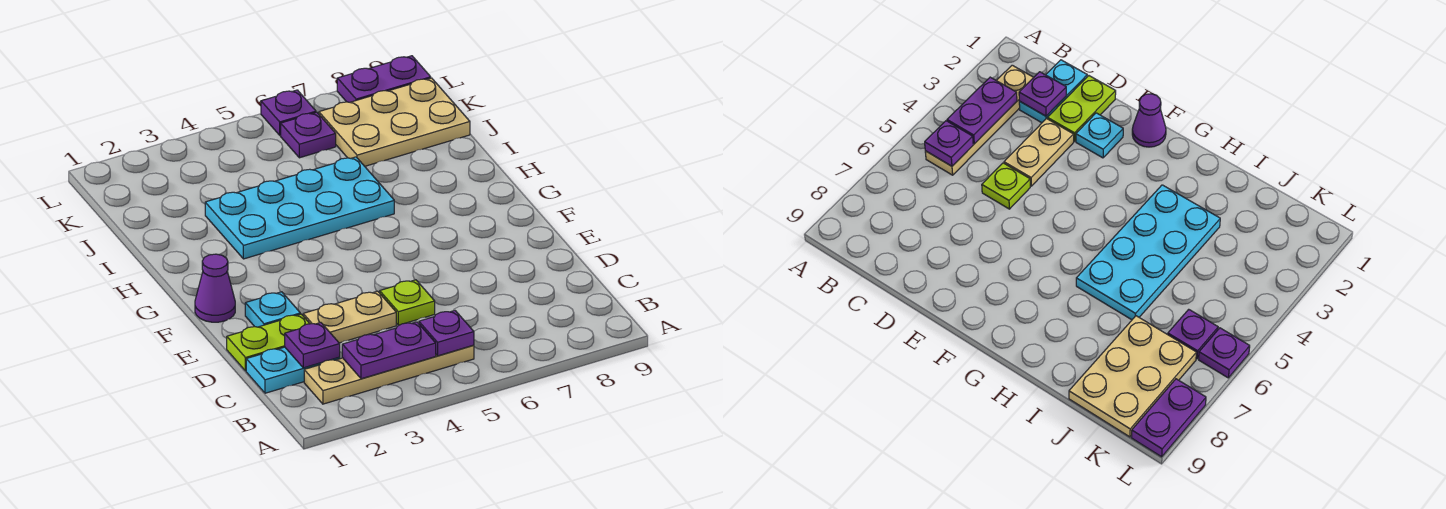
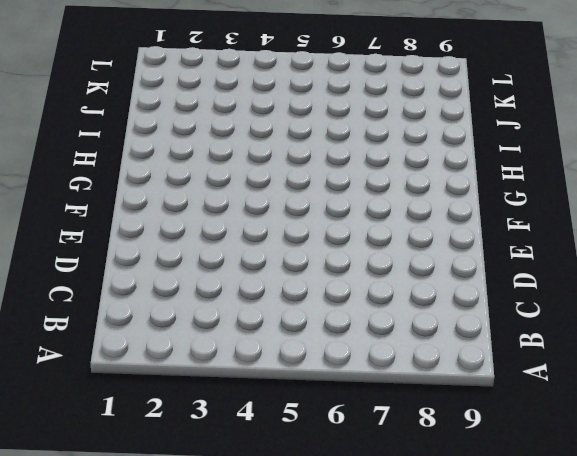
none -> tan plate B2:B5 level 1
none -> cyan plate C1:C2 level 1
none -> lime plate D1:D2 level 1

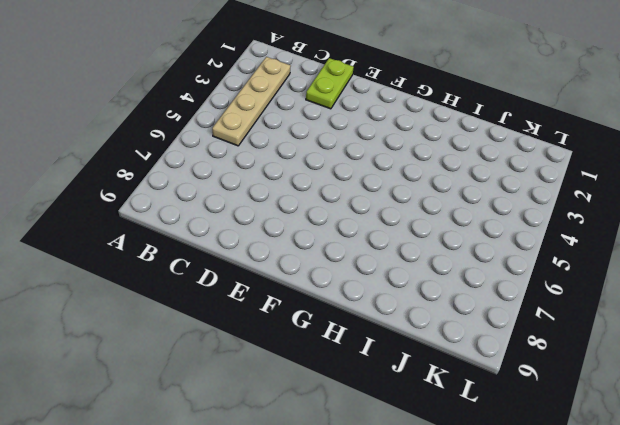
none -> cyan plate C1:C2 level 1
none -> tan plate D3:D4 level 1
none -> lime plate D5 level 1

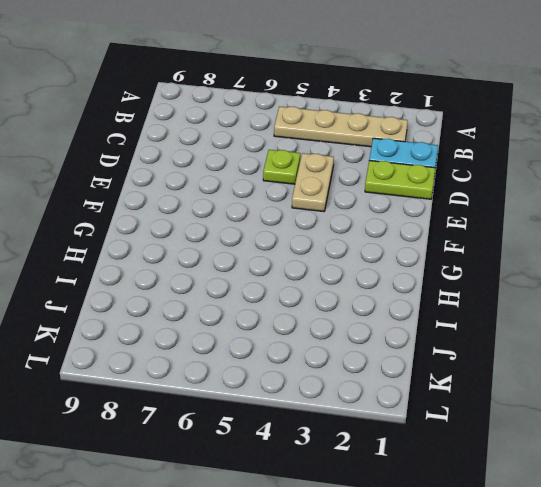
tan plate D4:E4 level 1 -> tan plate D3:D4 level 1
none -> cyan plate E2 level 1
none -> purple cone F1 level 1
none -> cyan plate H3:I6 level 1

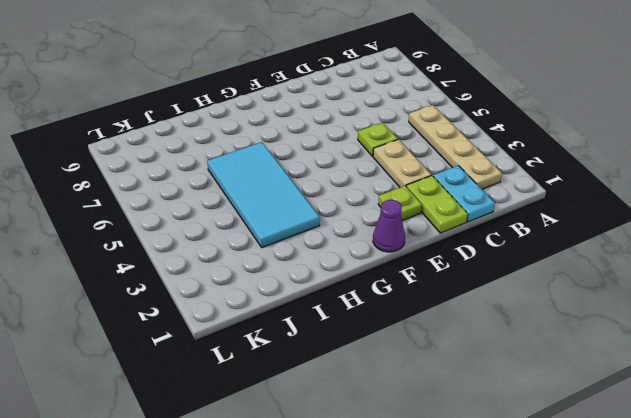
lime plate E2 level 1 -> cyan plate E2 level 1
cyan tile H3:I6 level 1 -> cyan plate H3:I6 level 1
none -> tan plate J7:K9 level 1
none -> purple plate K6 level 1
none -> purple plate L6 level 1

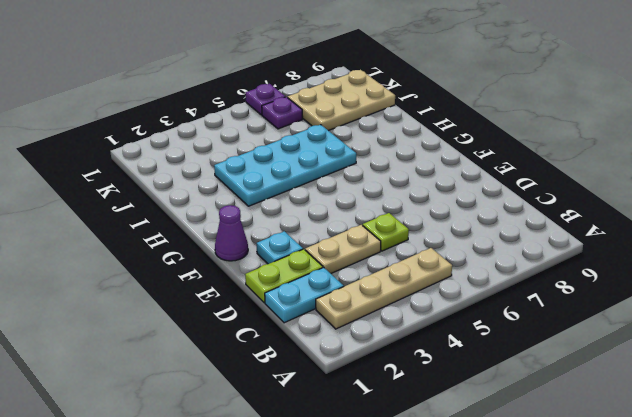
none -> purple plate L8:L9 level 1
none -> purple plate B3:B4 level 2
none -> purple plate B5 level 2

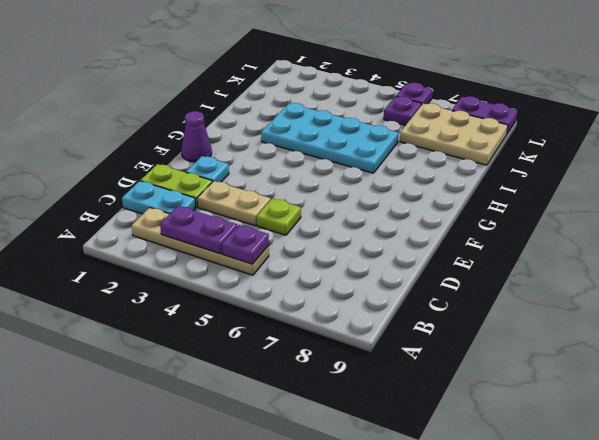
none -> purple plate C2 level 2

